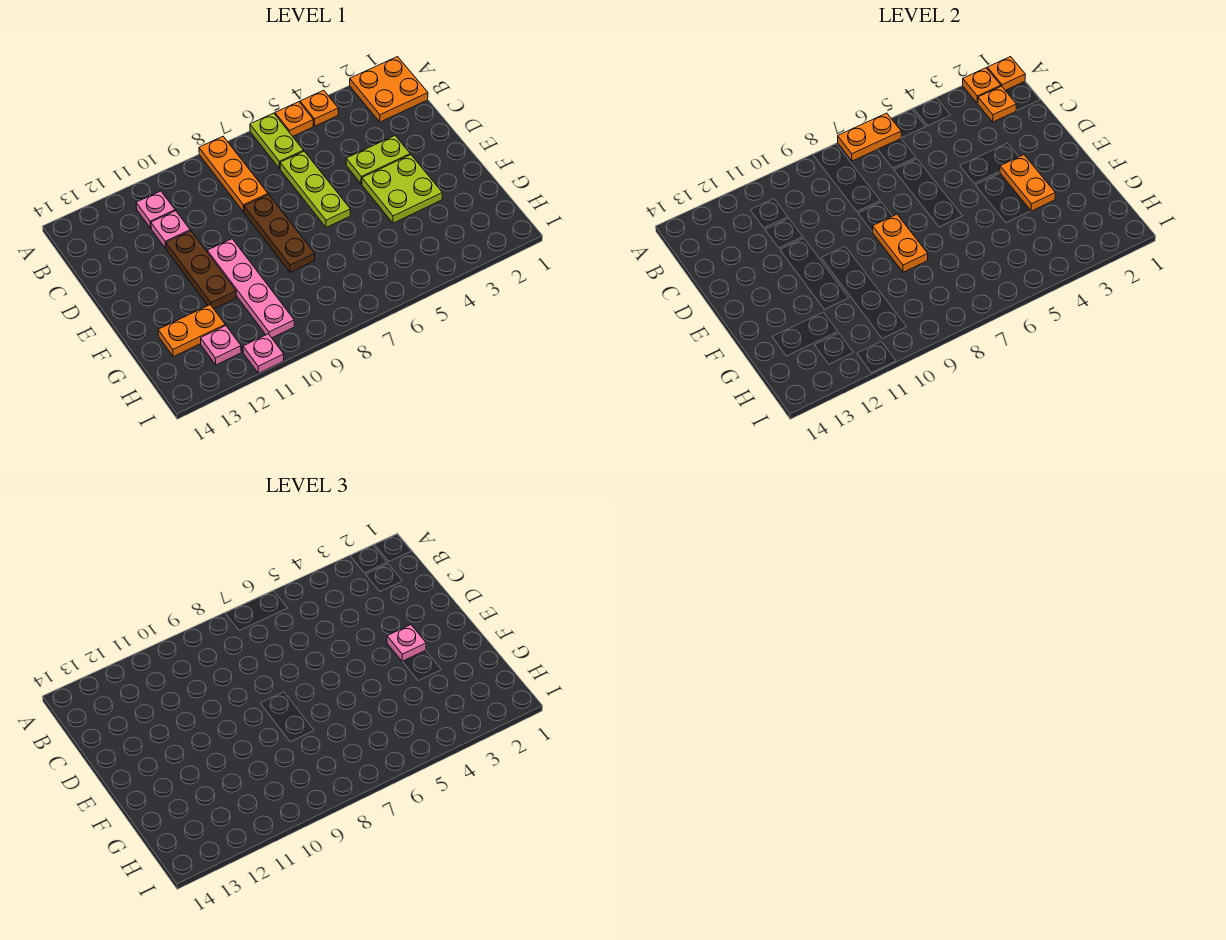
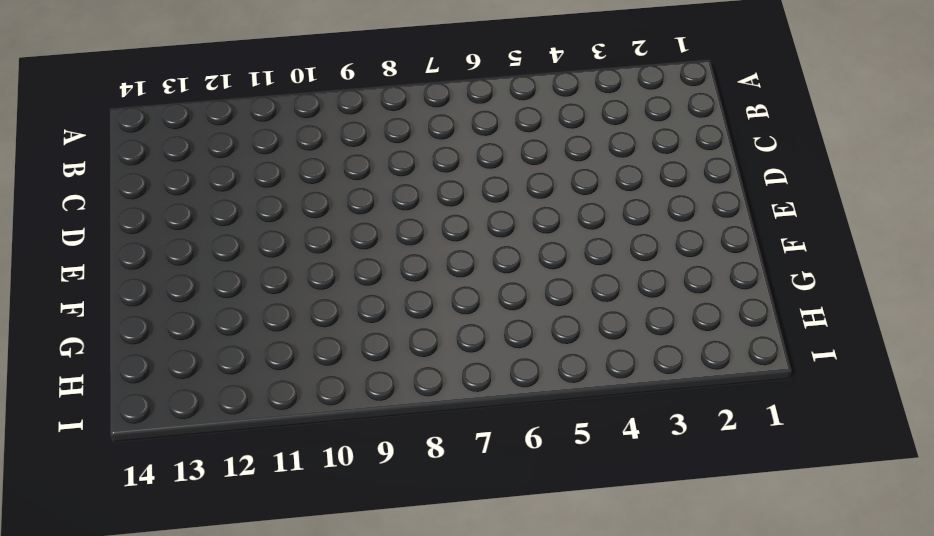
none -> orange plate A1:B2 level 1
none -> orange plate A4 level 1
none -> orange plate A5 level 1

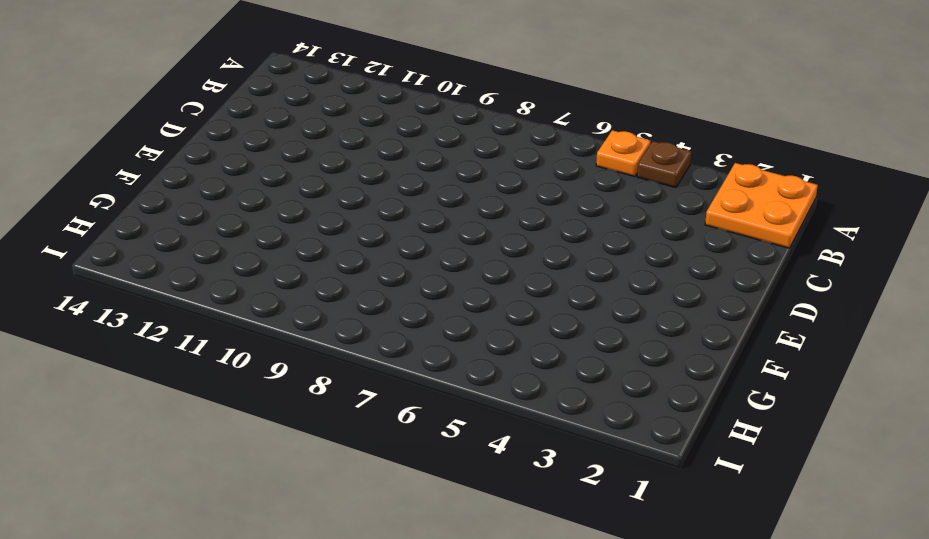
brown plate A4 level 1 -> orange plate A4 level 1
none -> lime plate A6:B6 level 1
none -> orange plate A8:C8 level 1
none -> pink plate B11 level 1

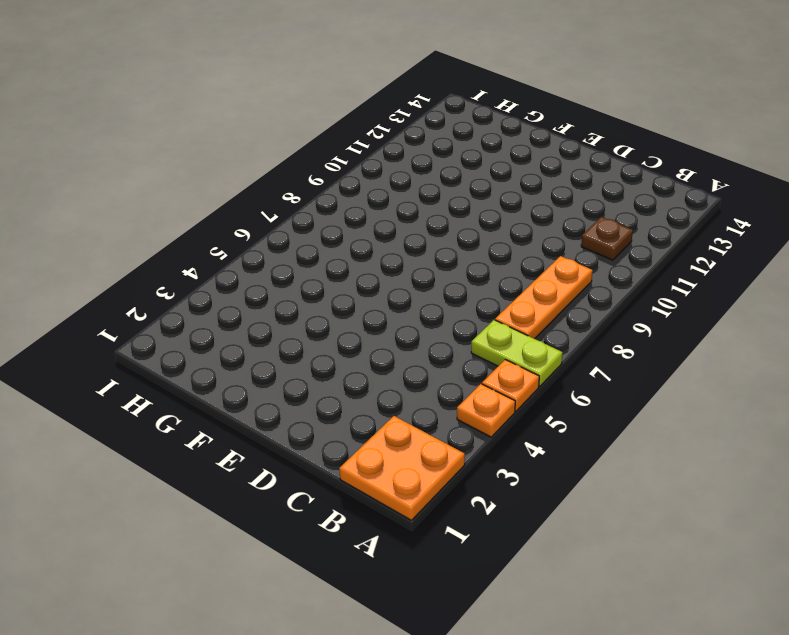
orange plate B7:B9 level 1 -> orange plate A8:C8 level 1
brown plate B11 level 1 -> pink plate B11 level 1
none -> lime plate C6:E6 level 1
none -> pink plate C11 level 1
none -> lime plate D3:D4 level 1

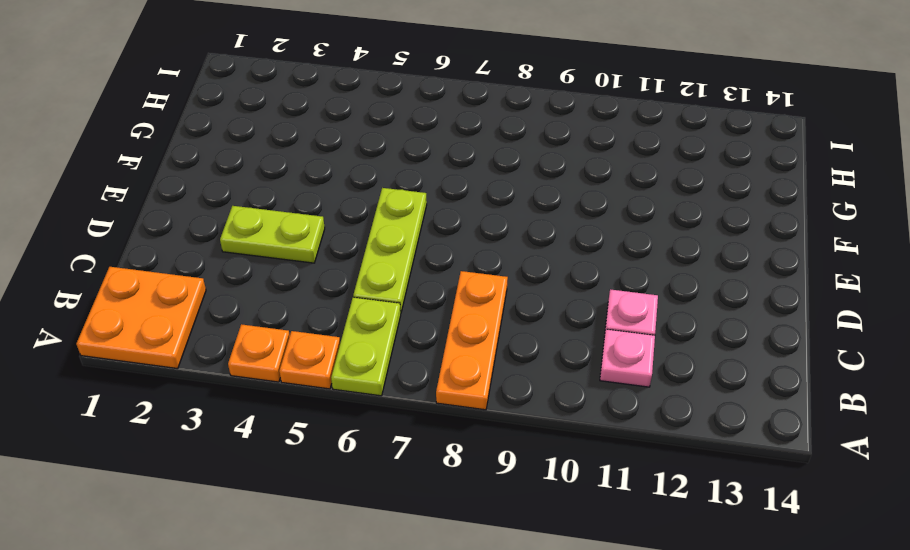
none -> brown plate D8:F8 level 1
none -> brown plate D11:F11 level 1
none -> lime plate E3:F4 level 1

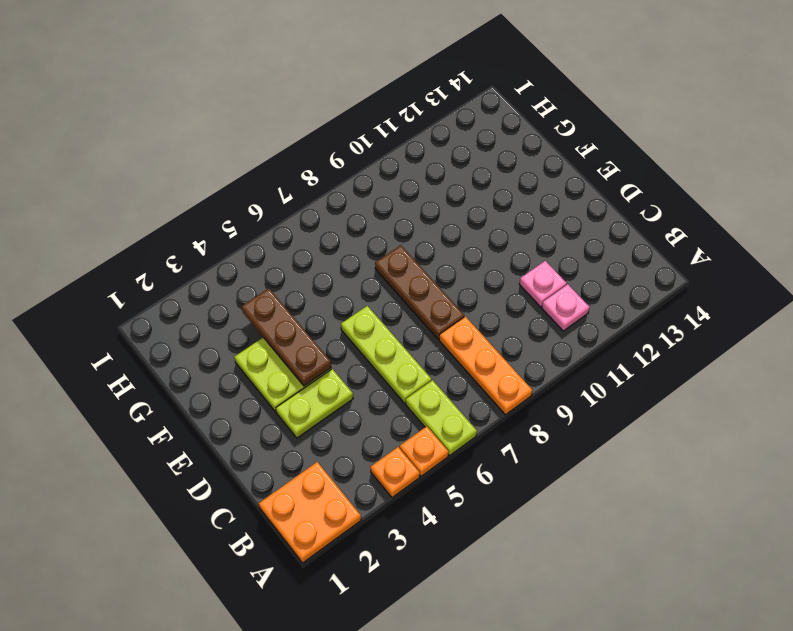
brown plate E4:G4 level 2 -> brown plate D11:F11 level 1
none -> pink plate E10:H10 level 1
none -> orange plate G12:G13 level 1
none -> pink plate H12 level 1

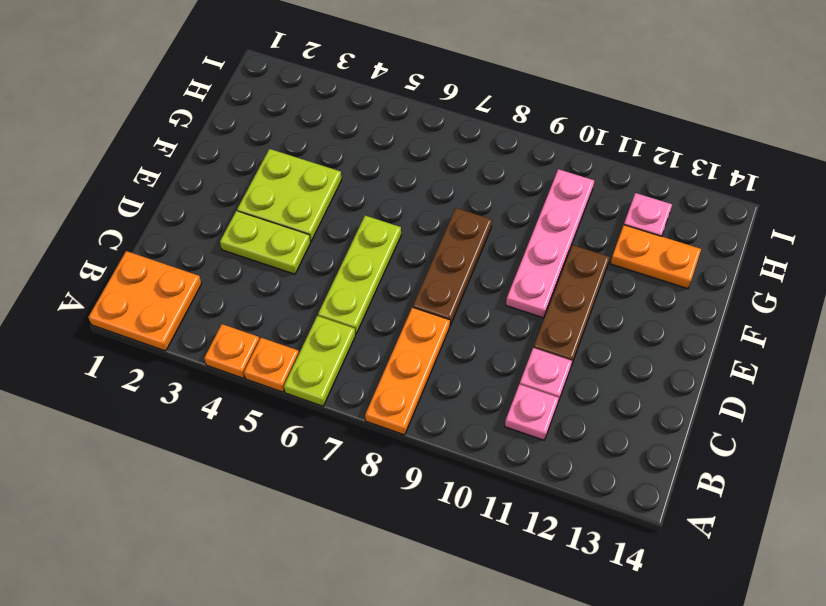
none -> pink plate I11 level 1
none -> orange plate A1 level 2
none -> orange plate A2 level 2

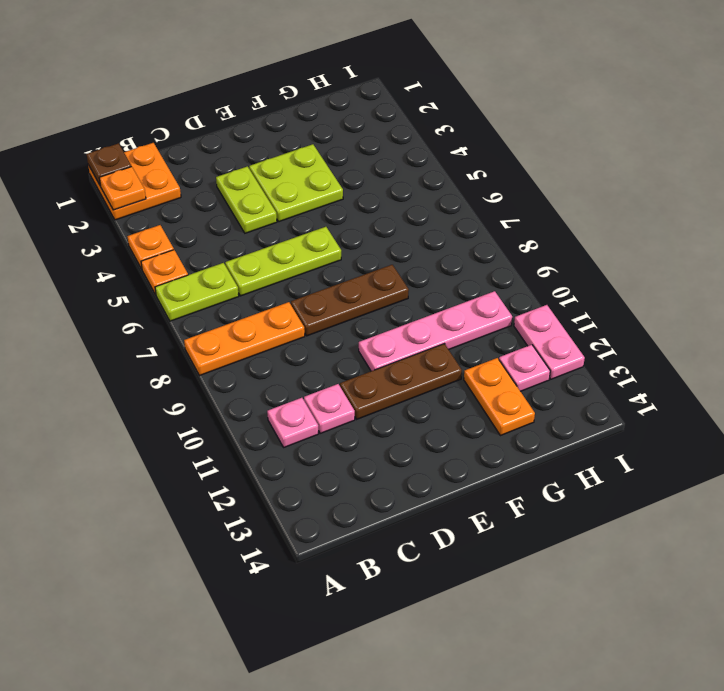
brown plate A1 level 2 -> orange plate A1 level 2
pink plate I11:I12 level 1 -> pink plate I11 level 1
none -> orange plate A6:A7 level 2
none -> orange plate B2 level 2
none -> orange plate E3:F3 level 2

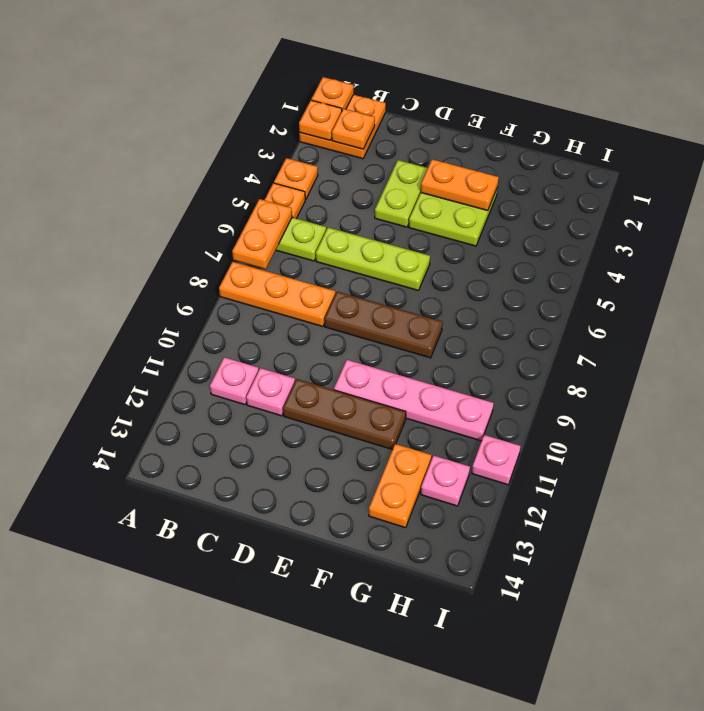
none -> orange plate E8:F8 level 2
none -> pink plate E3 level 3

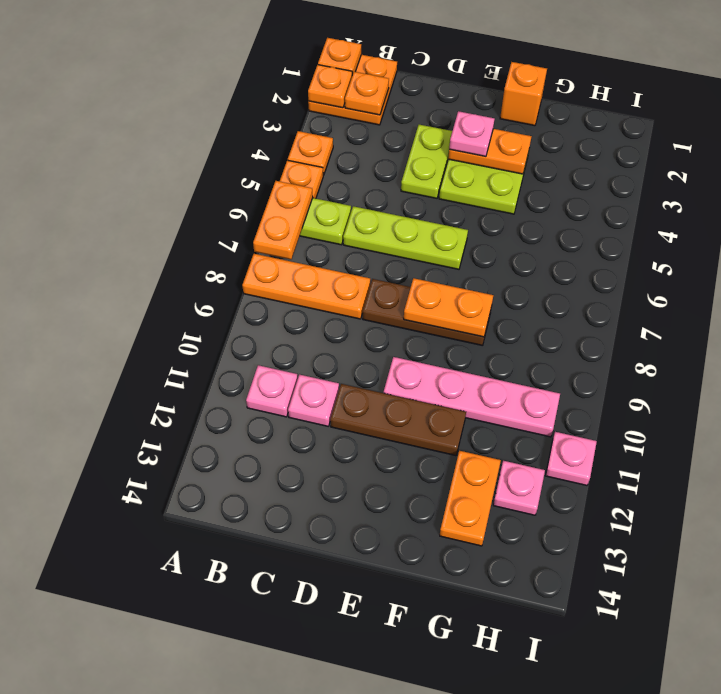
orange brick F1 level 1 -> none

